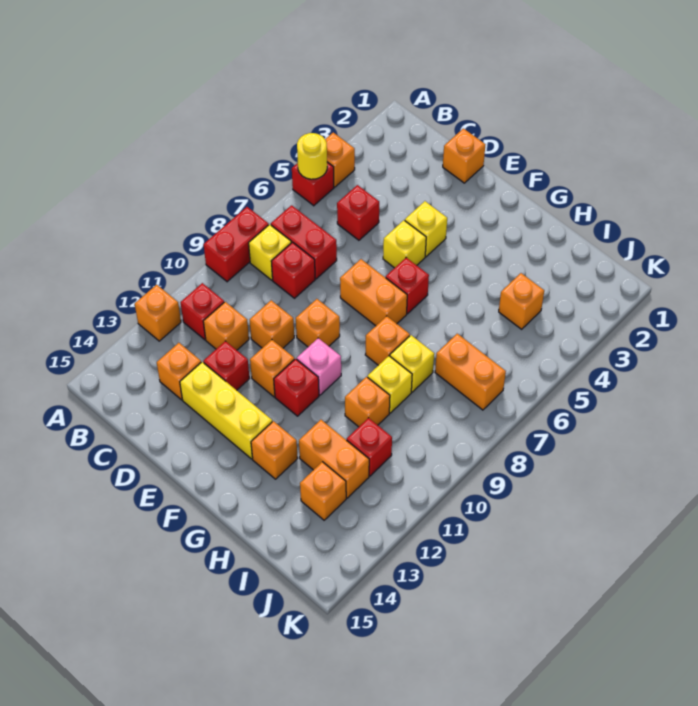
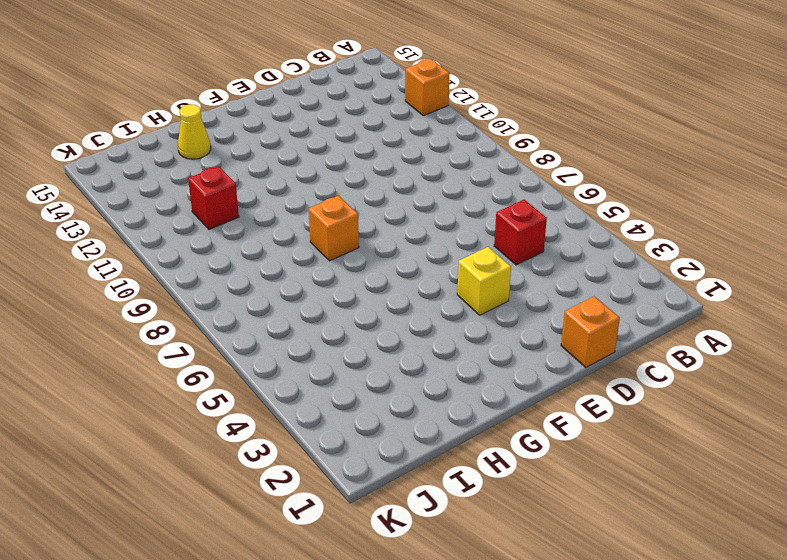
yellow cone H14 level 1 -> none
none -> orange brick A4 level 1
none -> red brick A5 level 1
none -> red brick A8:A9 level 1
none -> red brick B7:C7 level 1

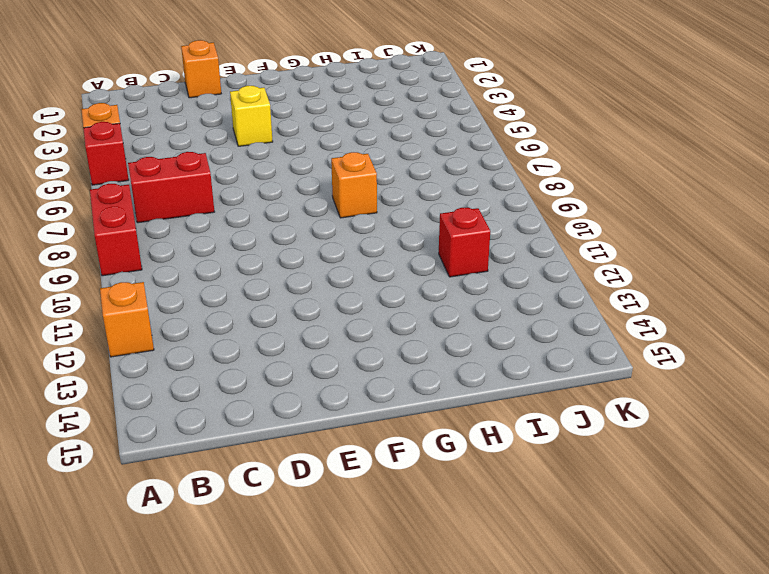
none -> yellow brick B8 level 1
none -> red brick B11 level 1
none -> red brick C5 level 1
none -> red brick C8 level 1

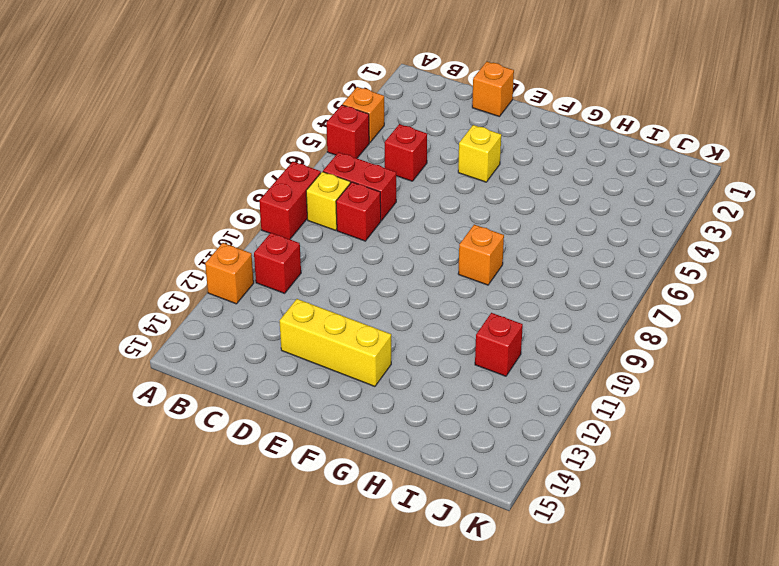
none -> orange brick C11 level 1
none -> orange brick C13 level 1
none -> orange brick D10 level 1
none -> red brick D12 level 1

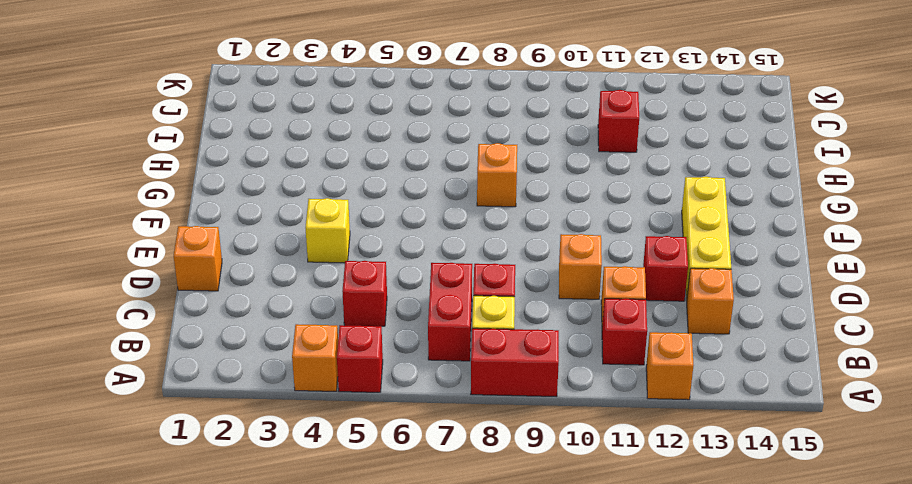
none -> yellow brick E5 level 1
none -> orange brick E7:F7 level 1
none -> orange brick E9 level 1
none -> orange brick E11 level 1

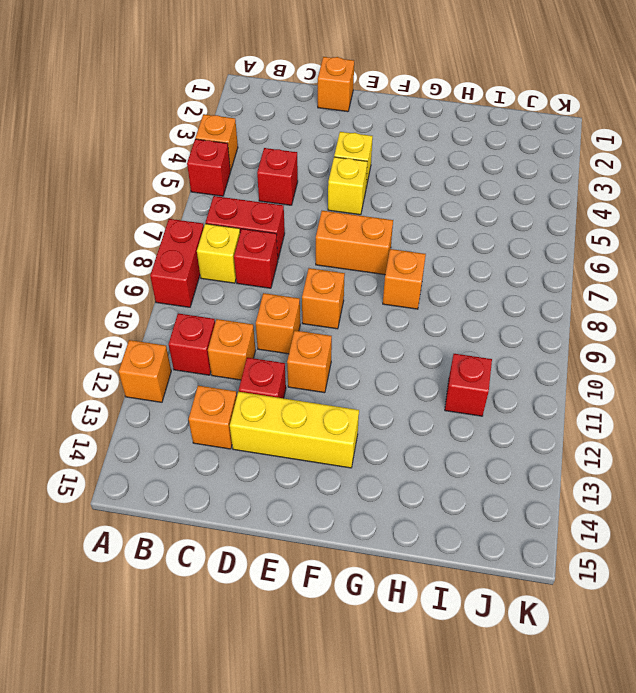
none -> red brick F6 level 1
none -> pink brick F10 level 1
none -> red brick F11 level 1
none -> orange brick G13 level 1

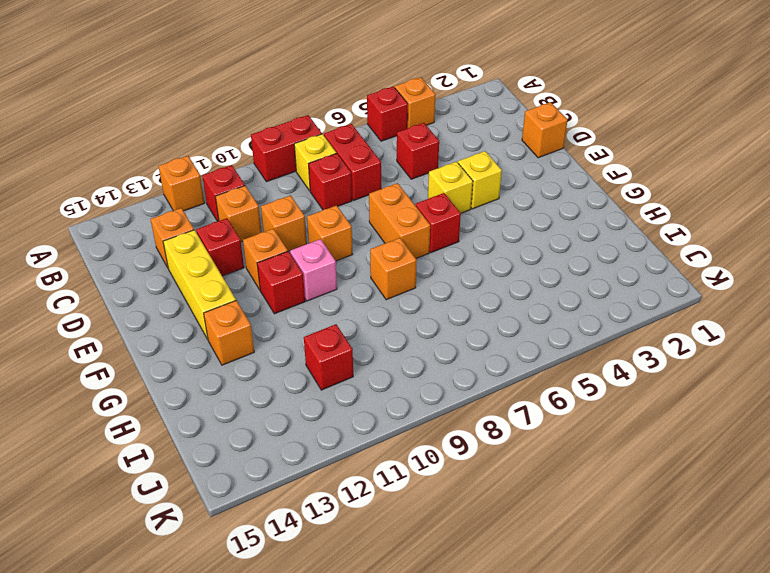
none -> yellow brick H8 level 1
none -> yellow brick H9 level 1
none -> orange brick H10 level 1
none -> orange brick H12:I12 level 1

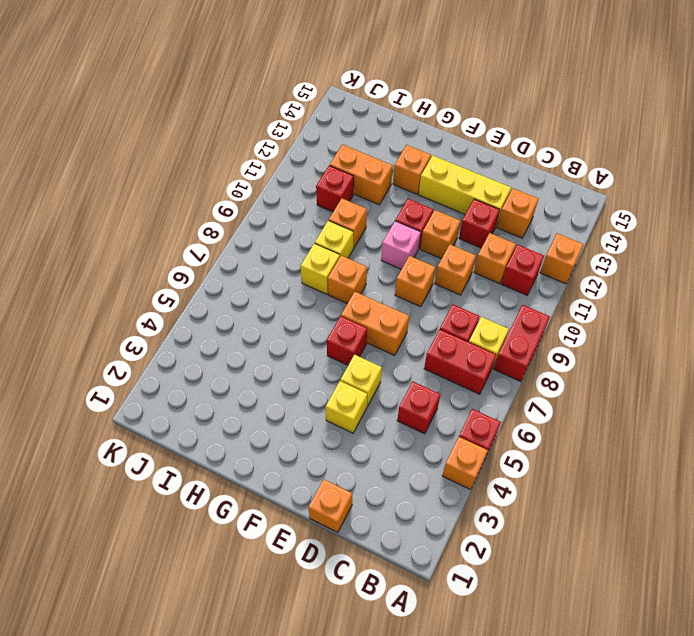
none -> orange brick I4 level 1
none -> orange brick I7:J7 level 1
none -> orange brick I13 level 1
none -> yellow round brick A5 level 2

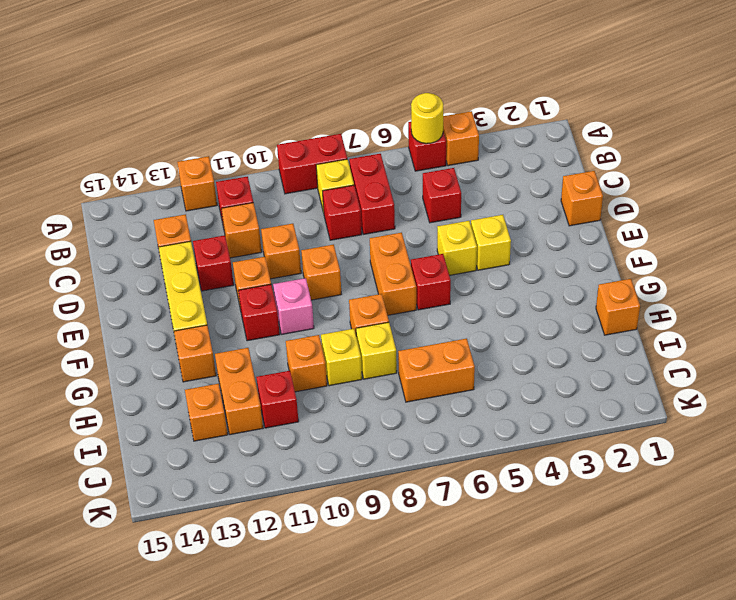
orange brick H1 level 1 -> orange brick I4 level 1
orange brick I6:I7 level 1 -> orange brick I7:J7 level 1

